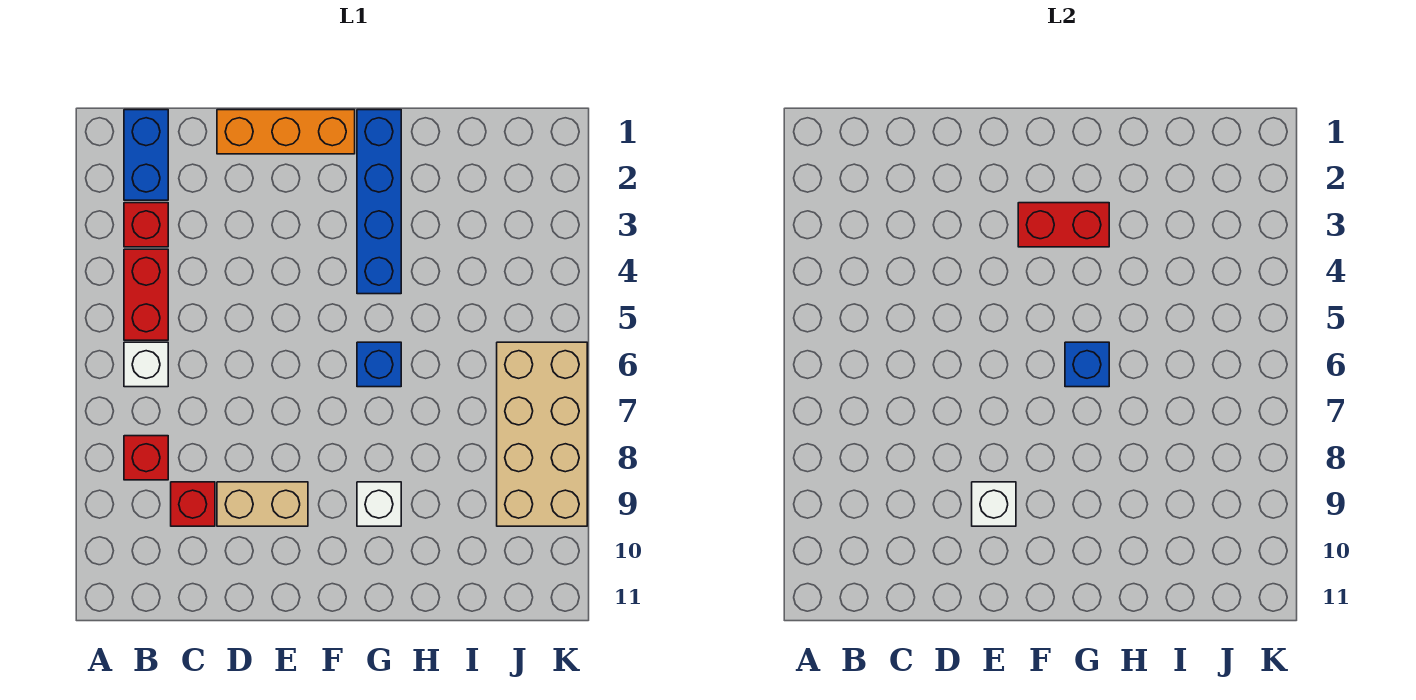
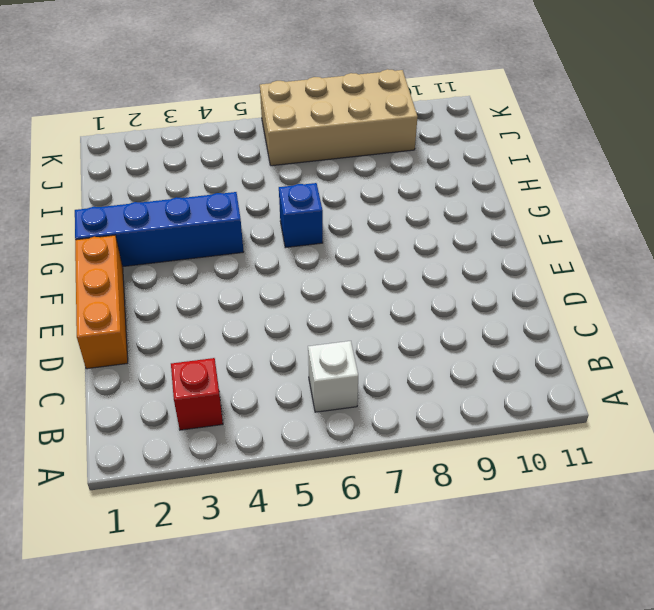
none -> blue brick B1:B2 level 1
none -> red brick B4:B5 level 1
none -> red brick B8 level 1

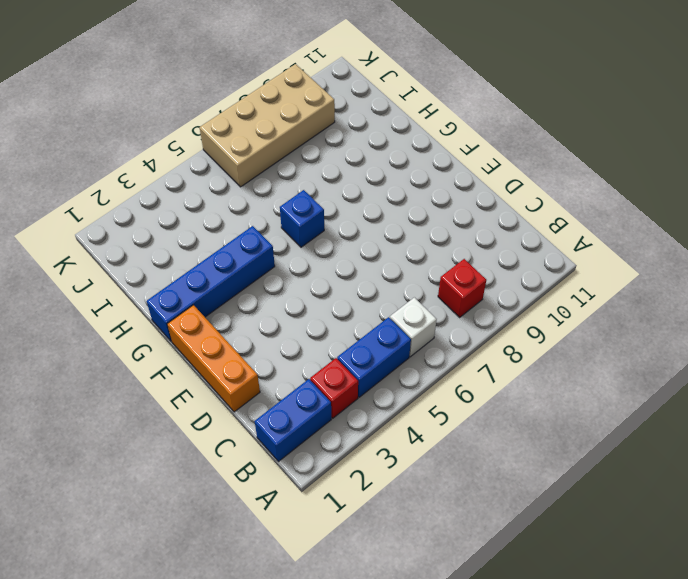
blue brick B4:B5 level 1 -> red brick B4:B5 level 1
none -> red brick C9 level 1
none -> tan brick D9:E9 level 1
none -> white brick G9 level 1

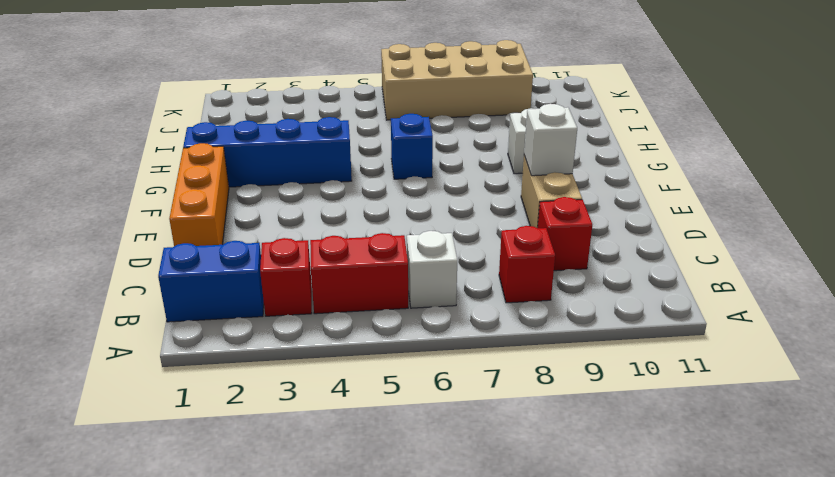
none -> red brick F3:G3 level 2
none -> blue brick G6 level 2

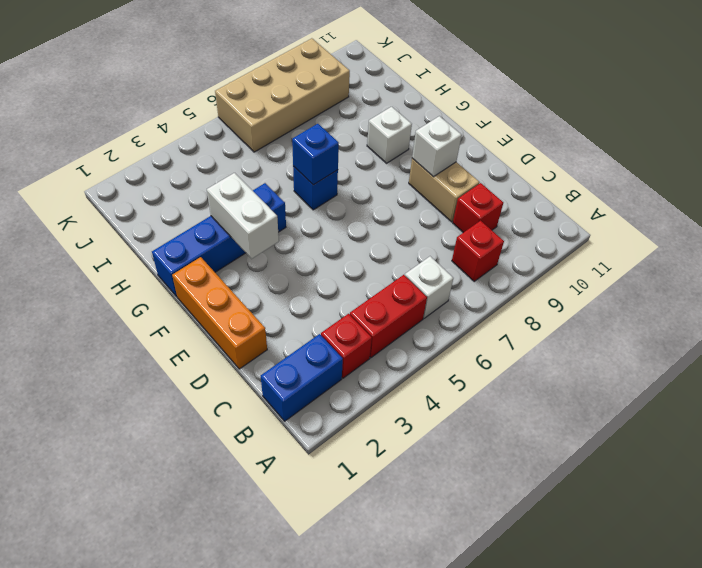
white brick F3:G3 level 2 -> red brick F3:G3 level 2

